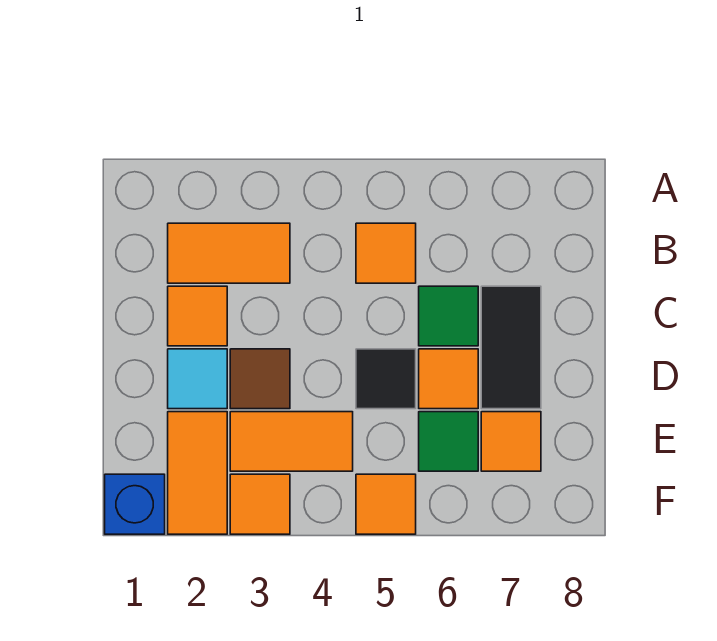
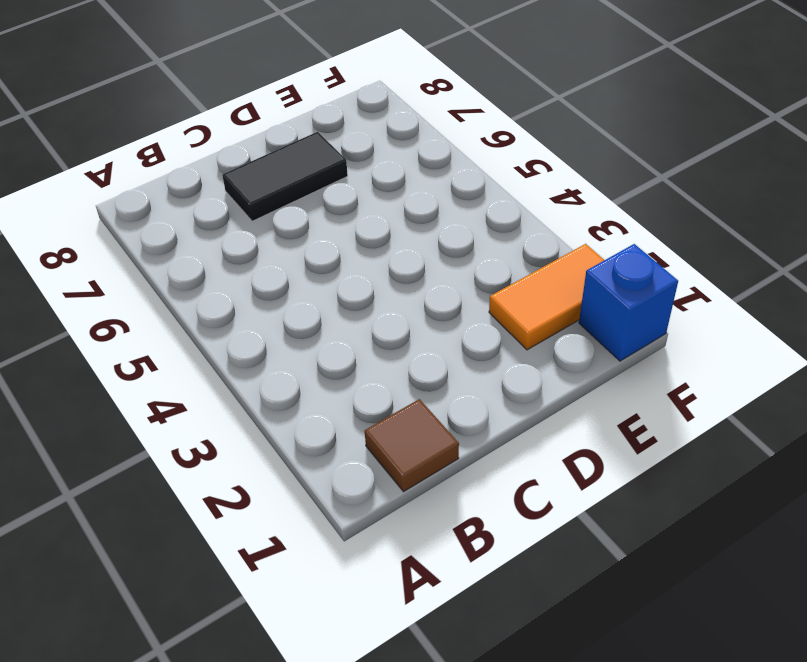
brown tile B1 level 1 -> brown tile D3 level 1
none -> orange tile B2:B3 level 1
none -> orange tile B5 level 1
none -> orange tile C2 level 1

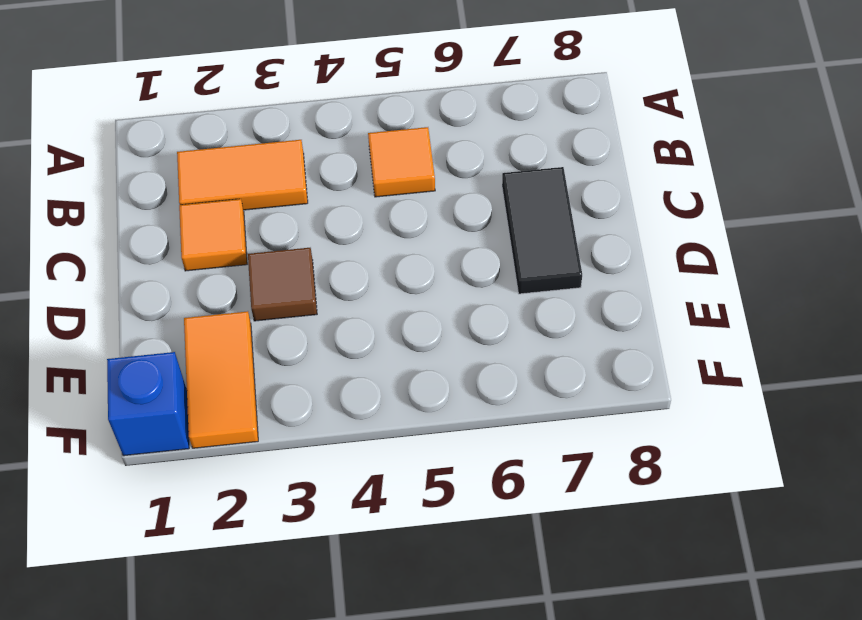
none -> green tile C6 level 1
none -> cyan tile D2 level 1
none -> black tile D5 level 1

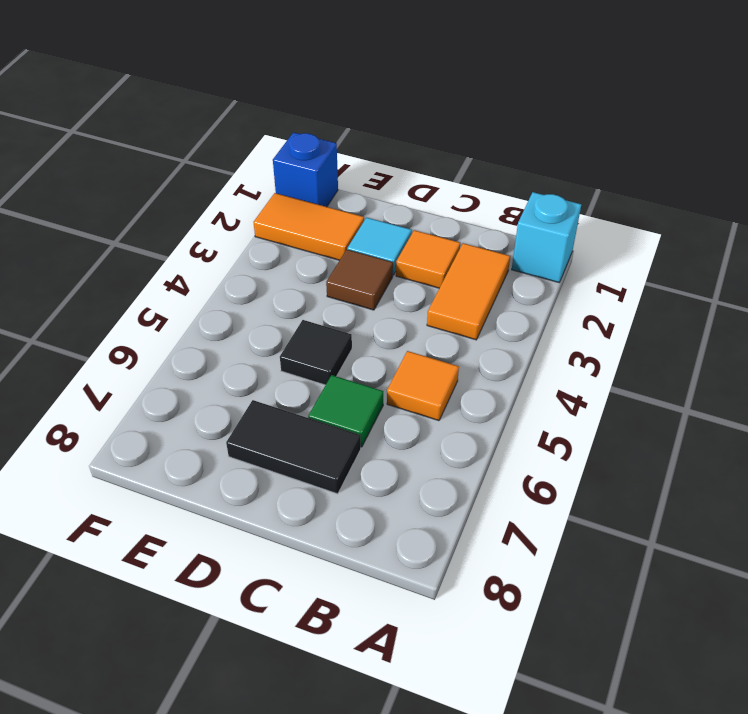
cyan brick A1 level 1 -> none
none -> orange tile D6 level 1
none -> orange tile E3:E4 level 1
none -> green tile E6 level 1

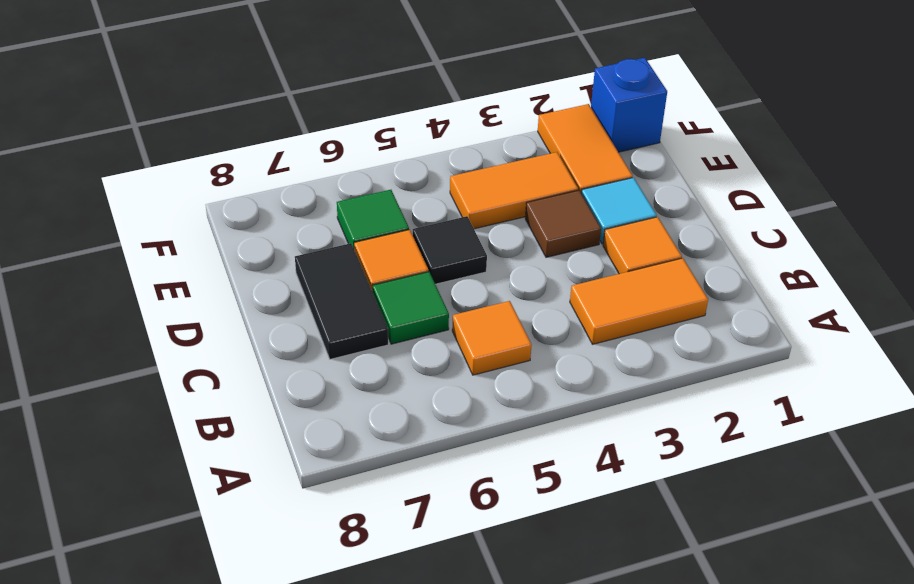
none -> orange tile E7 level 1
none -> orange tile F3 level 1
none -> orange tile F5 level 1

